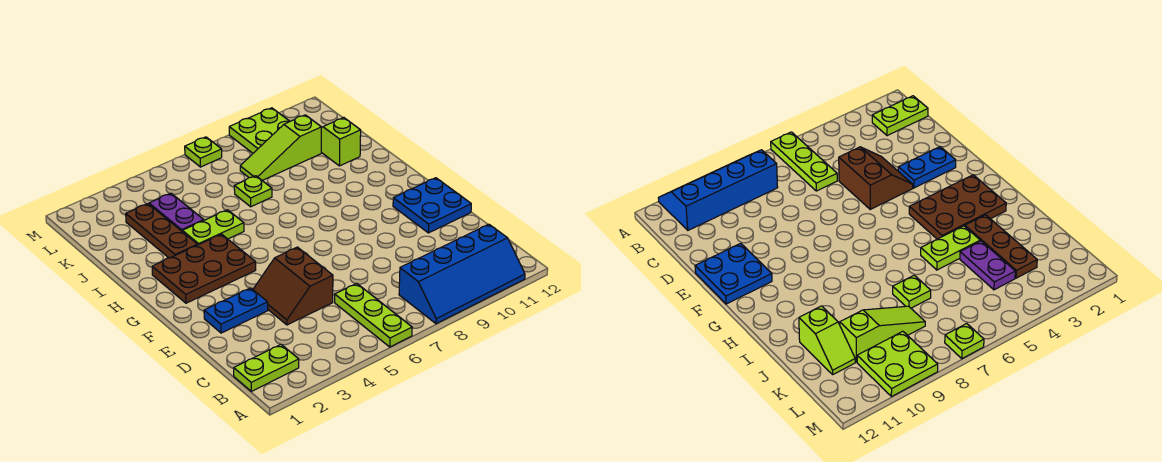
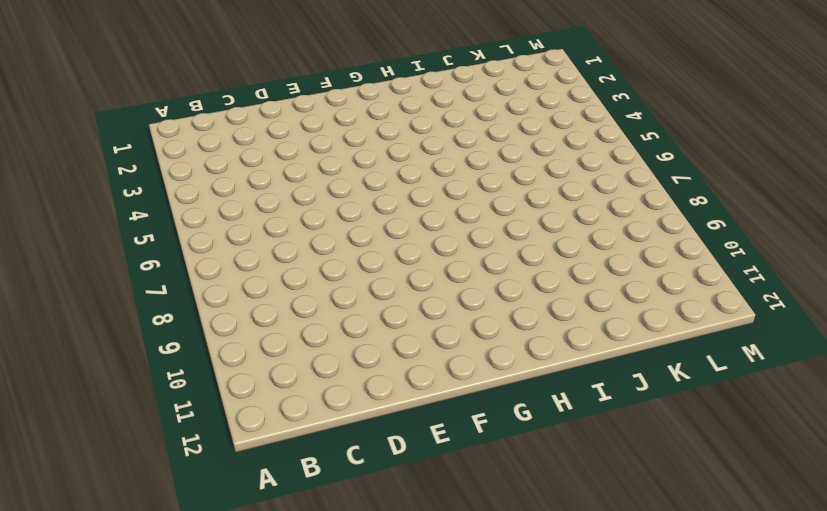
none -> lime plate A6:C6 level 1
none -> blue slope A8:B11 level 1 top B
none -> lime plate B1:B2 level 1

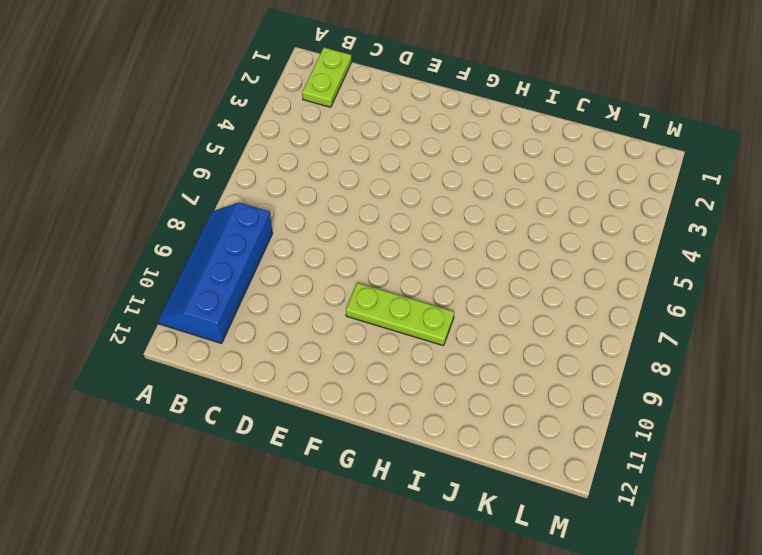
lime plate F9:H9 level 1 -> lime plate A6:C6 level 1
none -> brown slope D4:E5 level 1 top 5
none -> blue plate E2:E3 level 1
none -> blue plate E11:F12 level 1

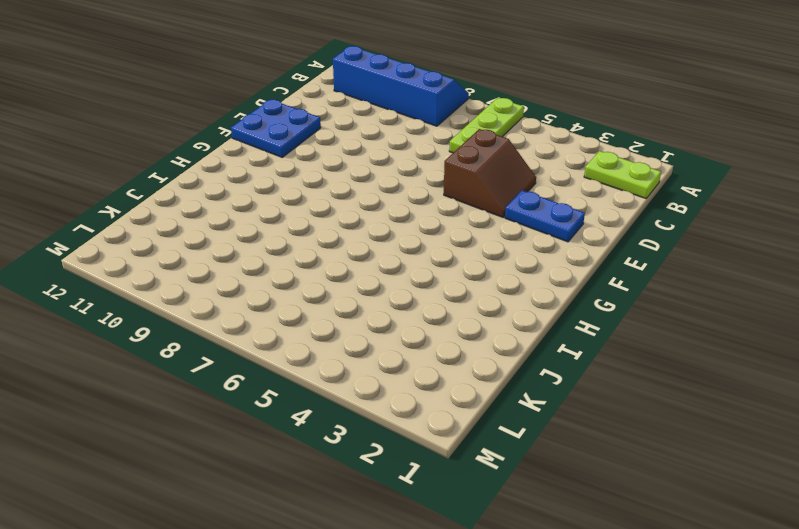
none -> brown plate G2:H4 level 1
none -> brown plate I3:K3 level 1
none -> lime plate I4:I5 level 1

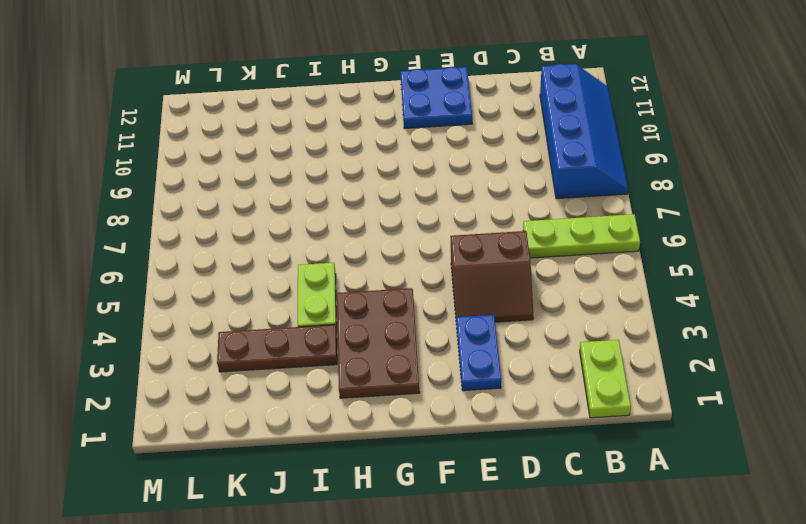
none -> purple plate J4:K4 level 1
none -> lime plate J7 level 1
none -> lime slope J11:K11 level 1 top J

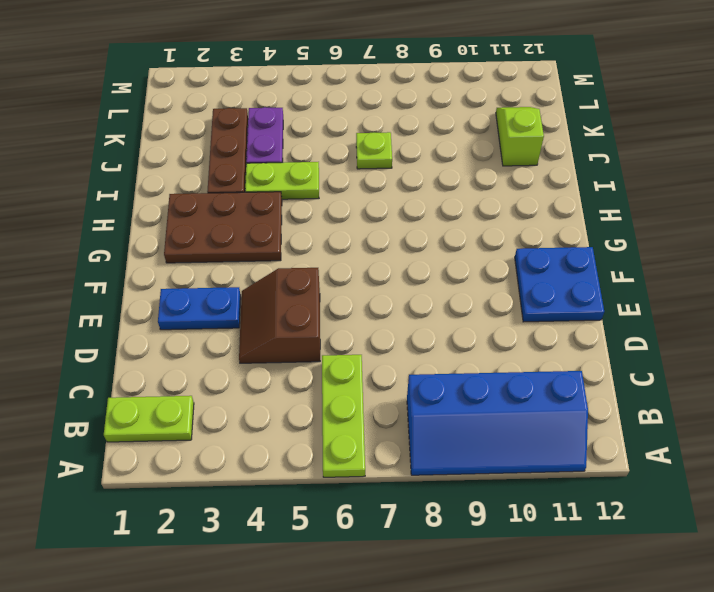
none -> lime slope K8:K10 level 1 top 10
none -> lime plate L9:M10 level 1
none -> lime plate M7 level 1

